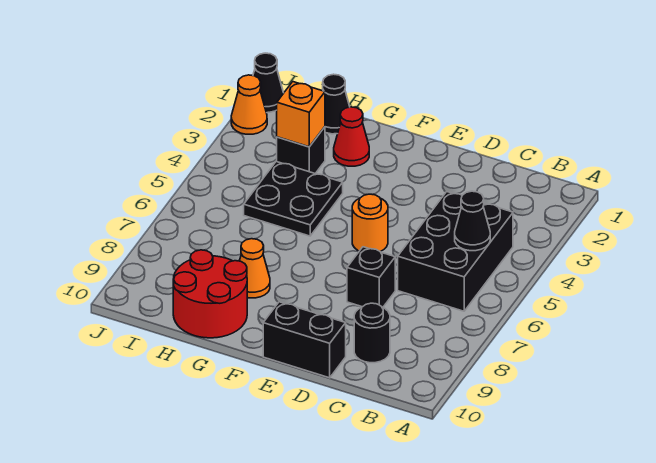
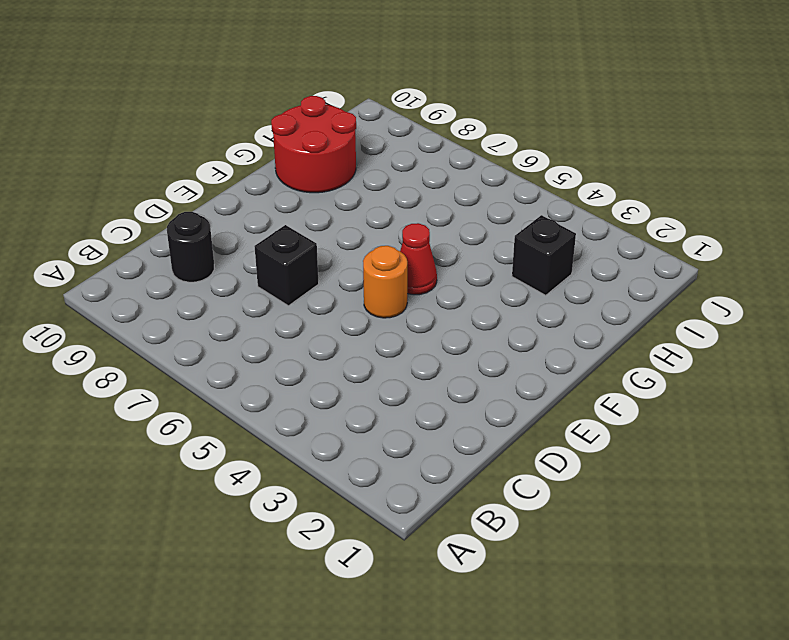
red cone F5 level 1 -> red cone G2 level 1
none -> black brick B4:C6 level 1
none -> black brick D10:E10 level 1
none -> black plate G4:H5 level 1

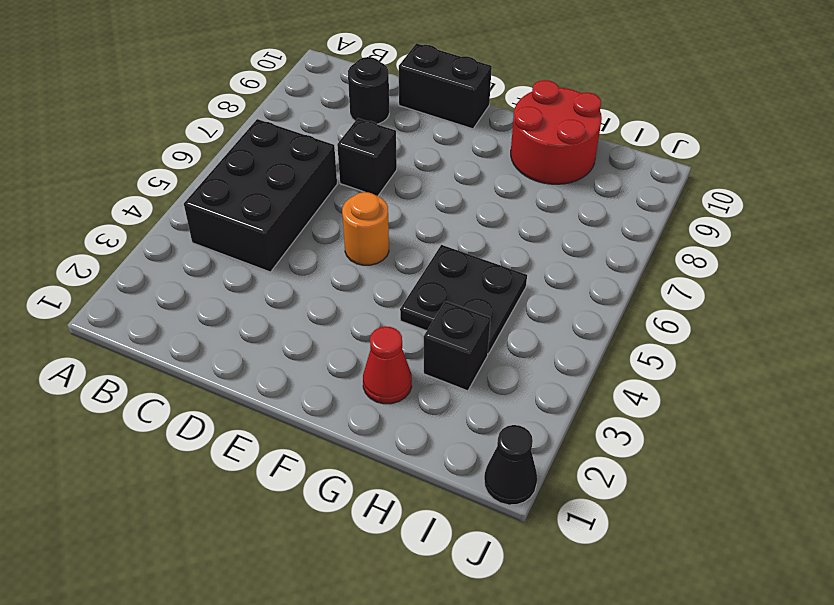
none -> orange cone G8 level 1
none -> black cone H1 level 1
none -> orange cone J2 level 1

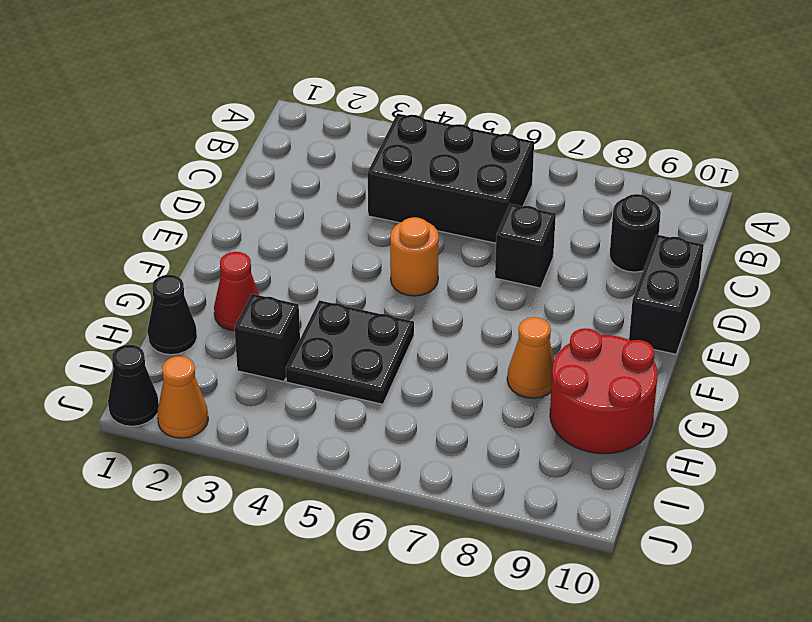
none -> black cone B5 level 2
none -> orange brick H3 level 2

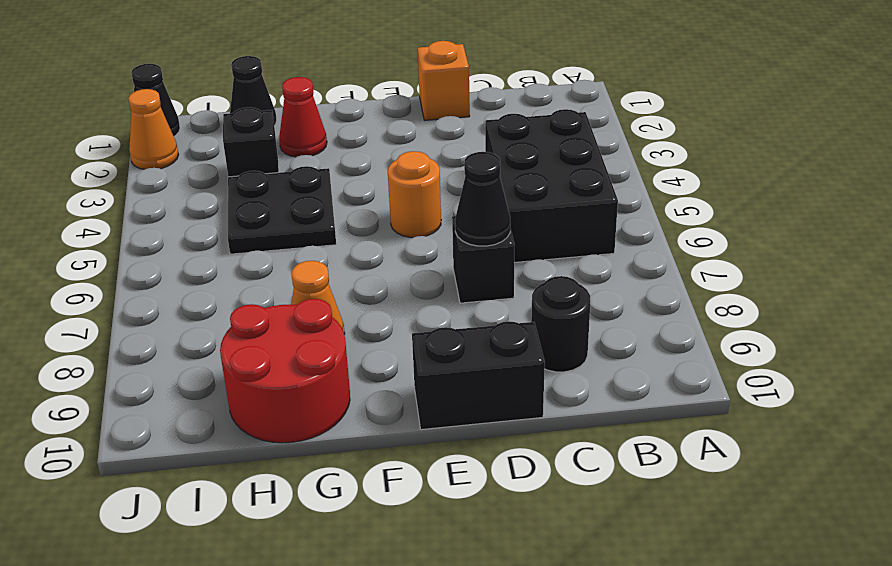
orange brick D1 level 1 -> orange brick H3 level 2
black cone D7 level 2 -> black cone B5 level 2

